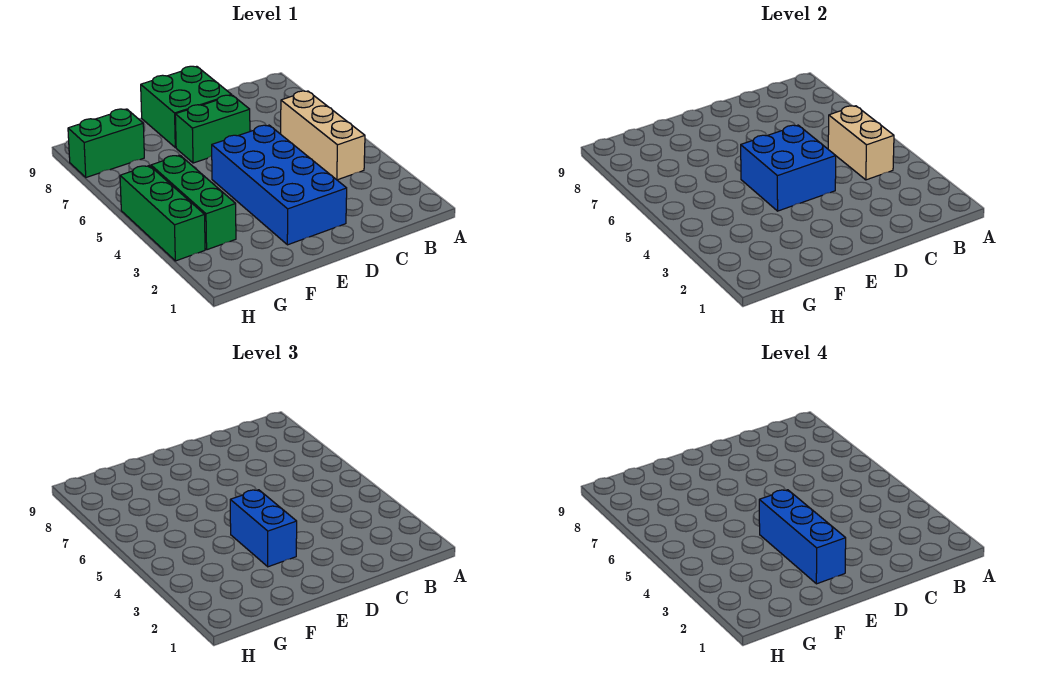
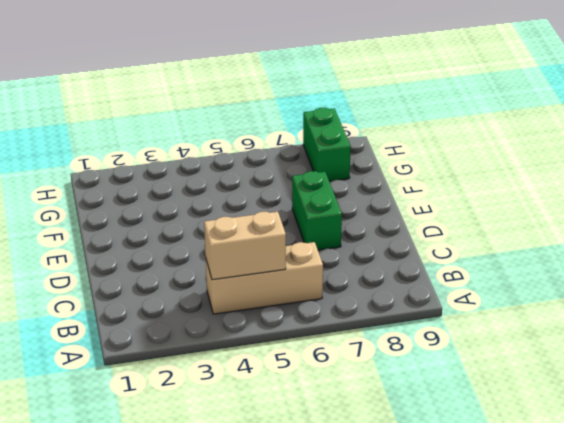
none -> blue brick D2:E5 level 1
none -> green brick D8:E9 level 1

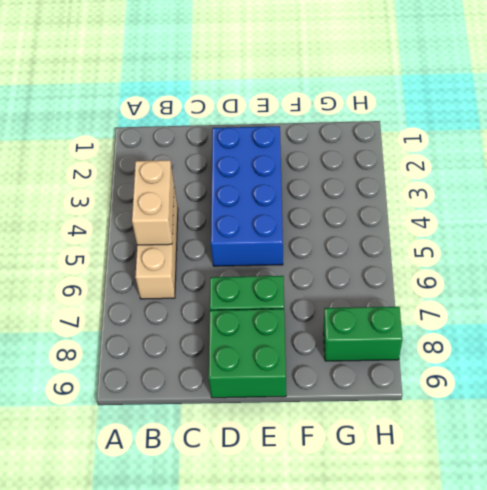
none -> green brick G3:G5 level 1
none -> green brick H3:H5 level 1

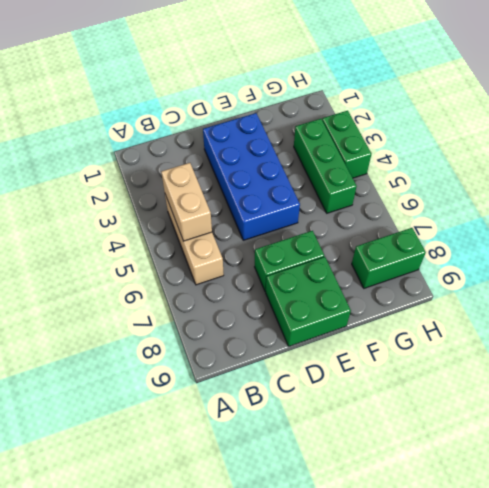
green brick H3:H4 level 1 -> green brick H3:H5 level 1
none -> blue brick D4:E5 level 2
none -> blue brick E3:E4 level 3

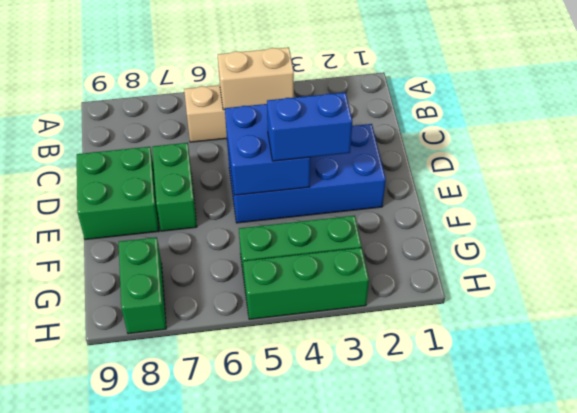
none -> blue brick E2:E4 level 4

